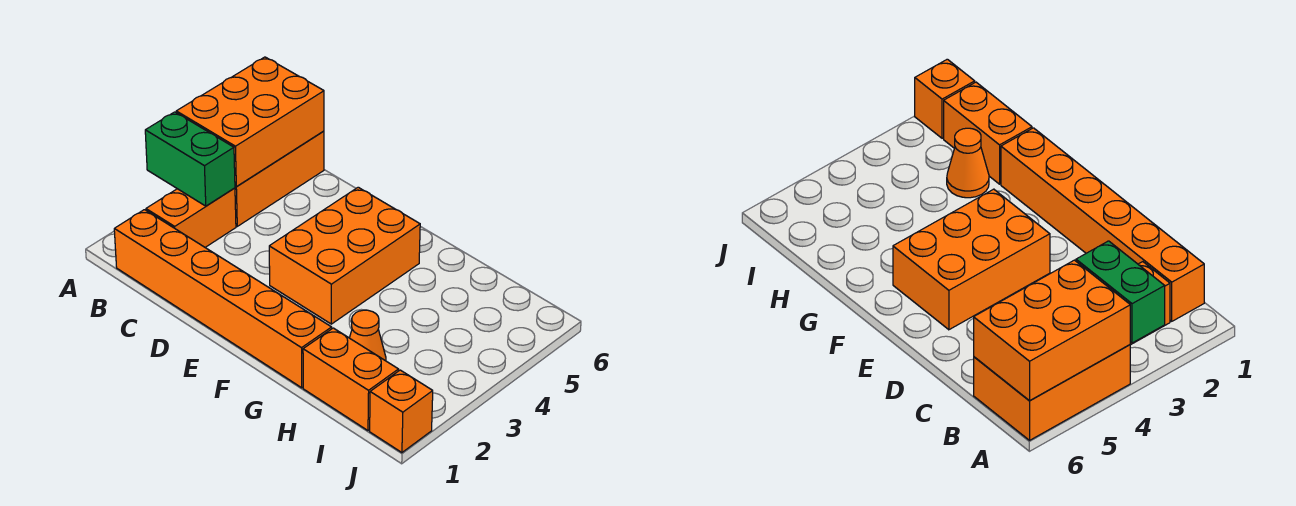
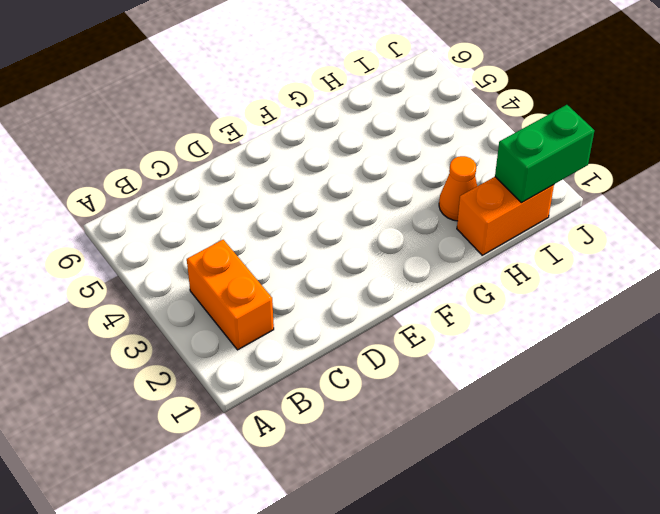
green brick I1:J1 level 2 -> green brick A3:B3 level 2
none -> orange brick A4:B6 level 1
none -> orange brick B1:G1 level 1

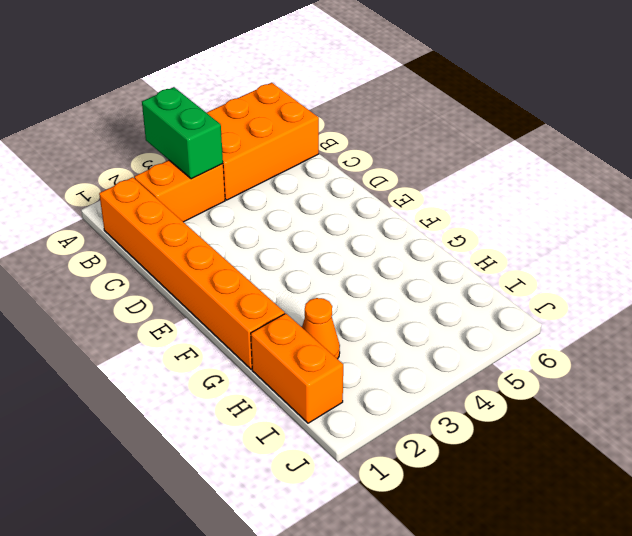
none -> orange brick E3:F5 level 1
none -> orange brick J1 level 1

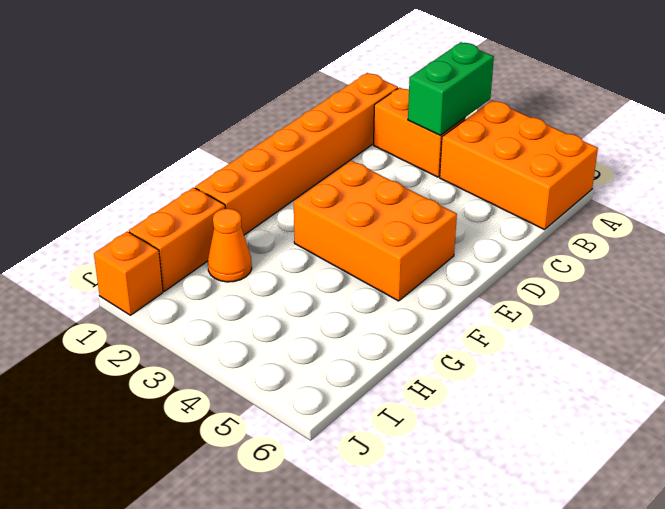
none -> orange brick A4:B6 level 2

